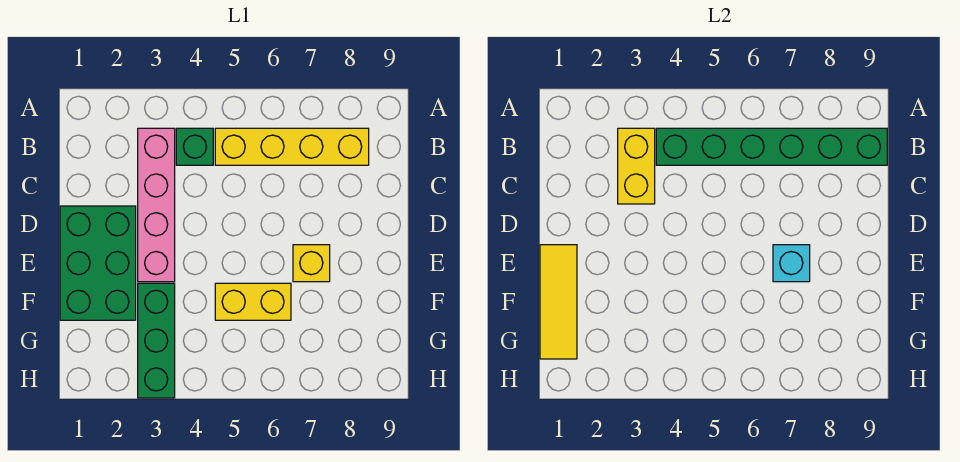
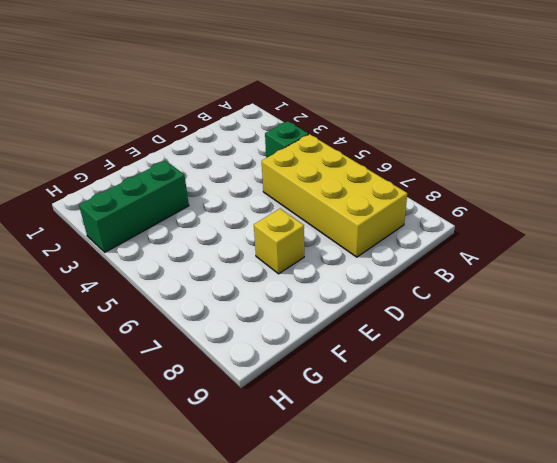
yellow brick B5:C8 level 1 -> yellow brick B5:B8 level 1
none -> pink brick B3:E3 level 1
none -> green brick D1:F2 level 1

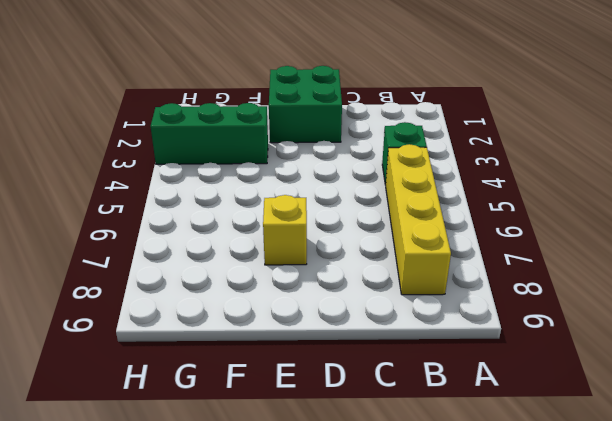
green brick D1:E2 level 1 -> green brick D1:F2 level 1
none -> pink brick B3:E3 level 1
none -> yellow brick F5:F6 level 1

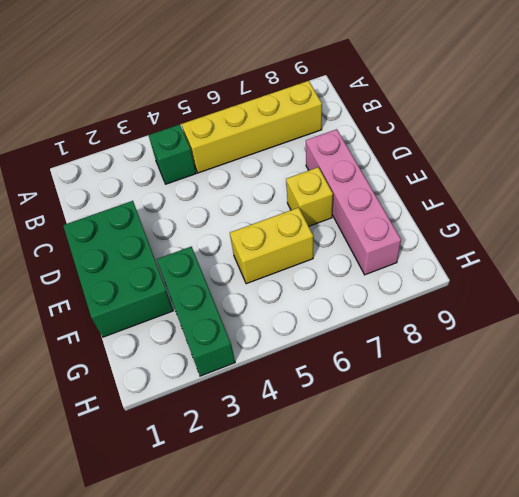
pink brick D8:G8 level 1 -> pink brick B3:E3 level 1
none -> yellow brick B3:C3 level 2
none -> green brick B4:B9 level 2

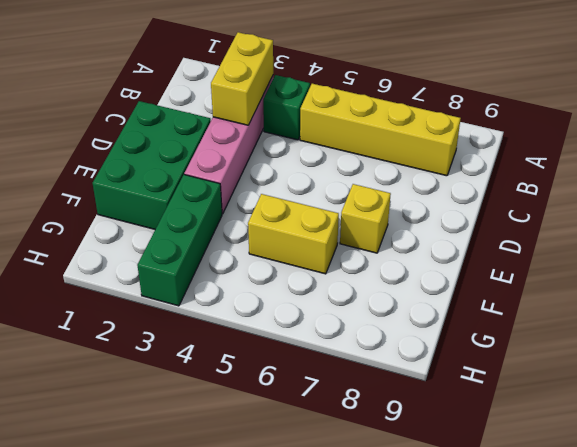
none -> green brick B4:B9 level 2
none -> yellow tile E1:G1 level 2

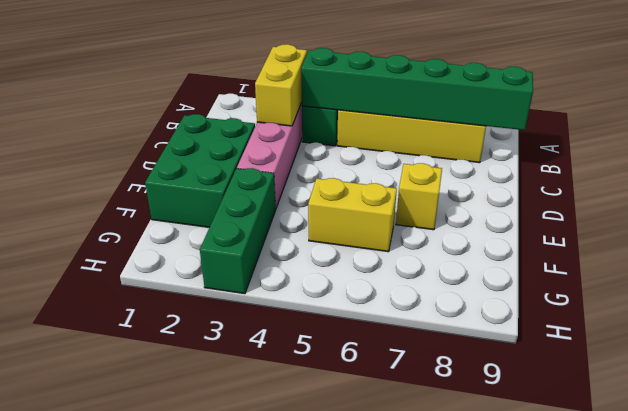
none -> yellow tile E1:G1 level 2
none -> cyan brick E7 level 2

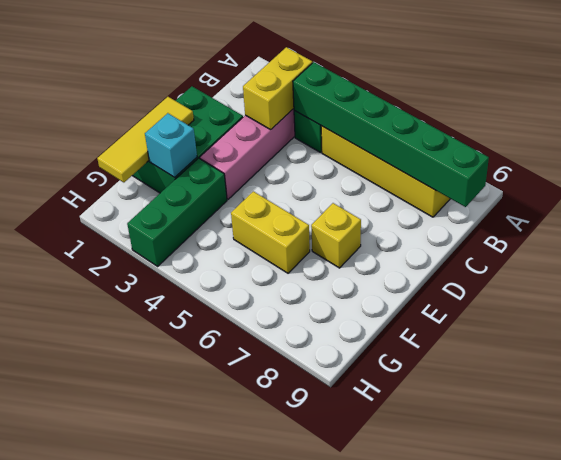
cyan brick F2 level 2 -> cyan brick E7 level 2

